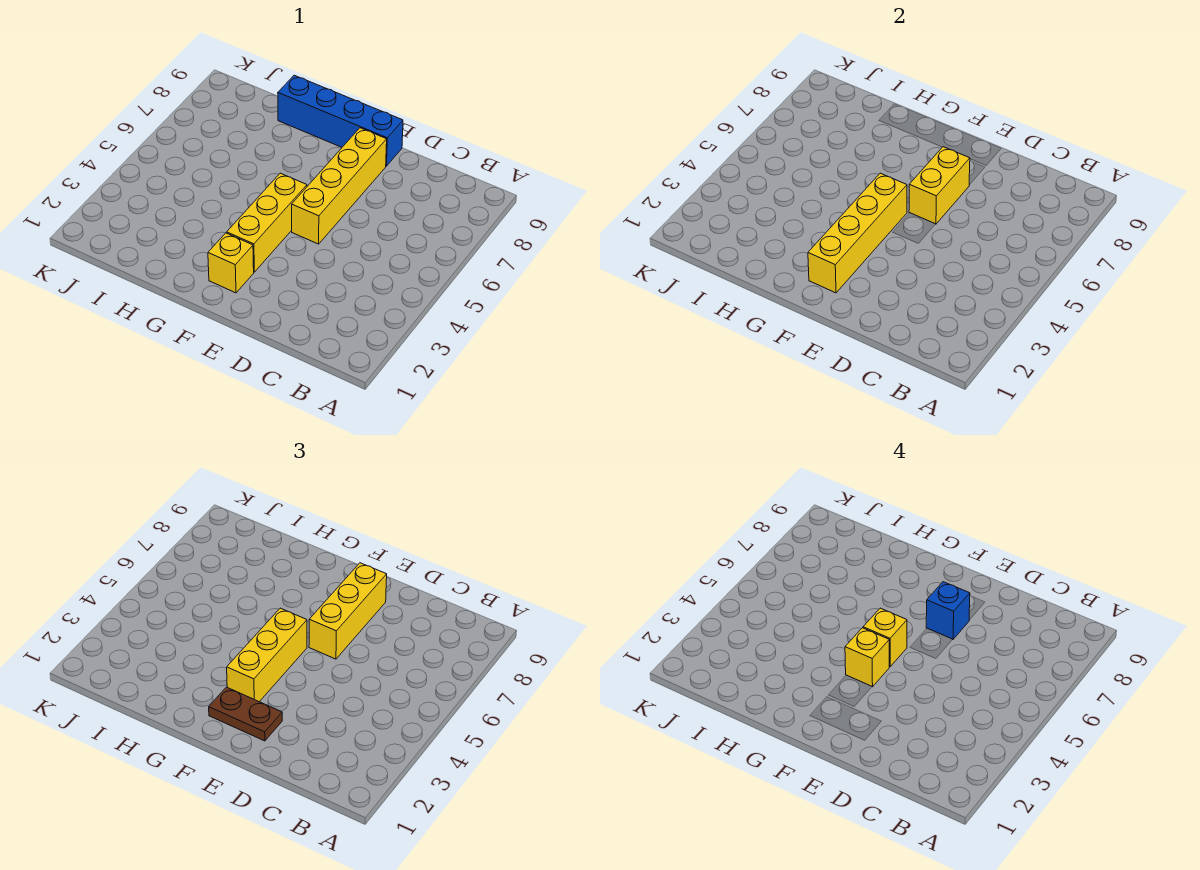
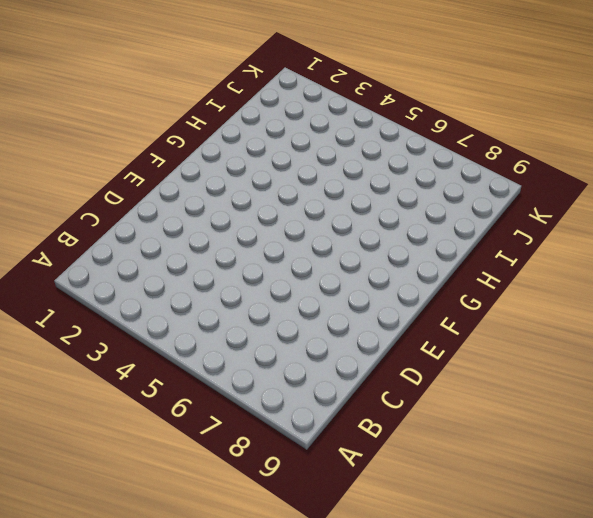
none -> yellow brick E5:E8 level 1
none -> blue brick E9:H9 level 1
none -> yellow brick F2 level 1

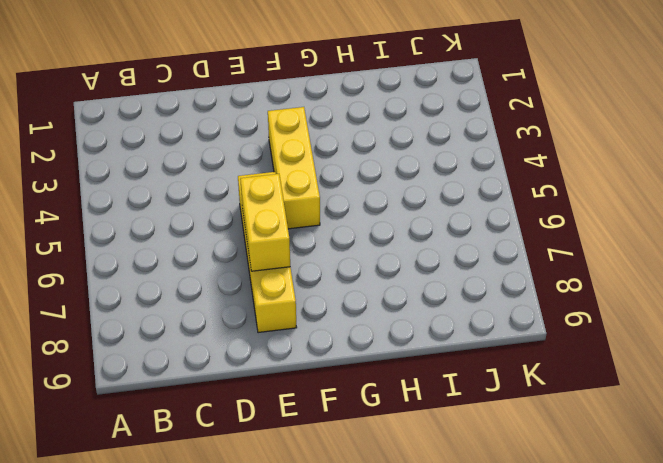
none -> blue brick E9:H9 level 1
none -> yellow brick F2 level 1
none -> yellow brick F2:F5 level 2

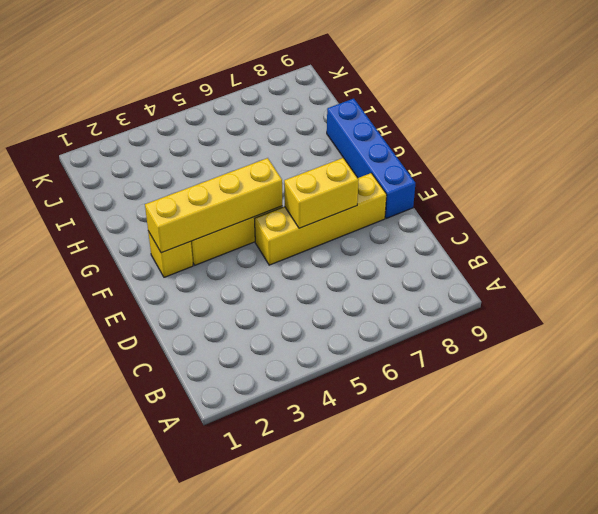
none -> brown plate E2:F2 level 3
none -> yellow brick E6:E8 level 3
none -> yellow brick F3:F5 level 3

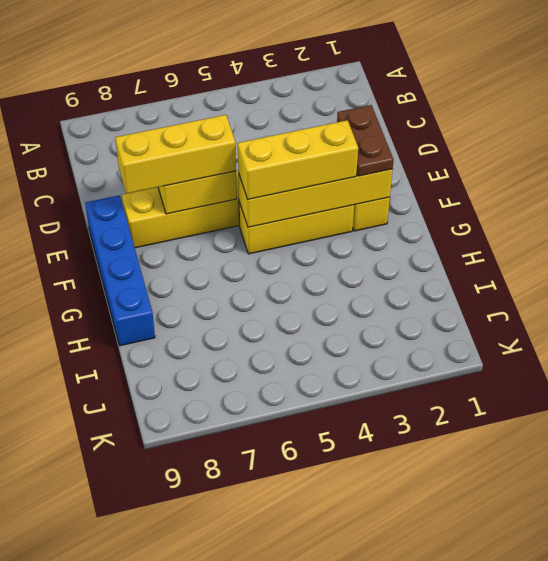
none -> blue brick E7 level 4
none -> yellow brick F4 level 4
none -> yellow brick F5 level 4

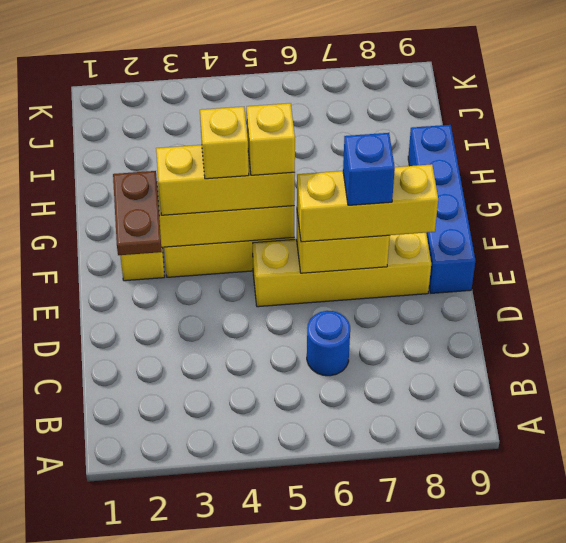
blue round brick C6 level 1 -> none

